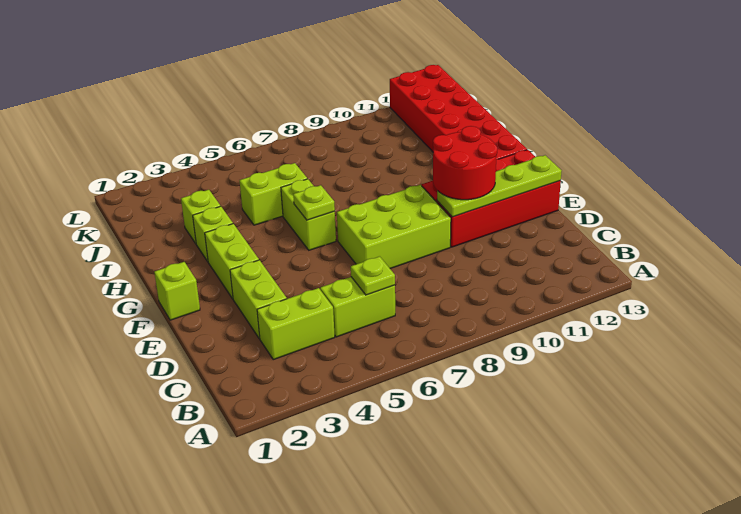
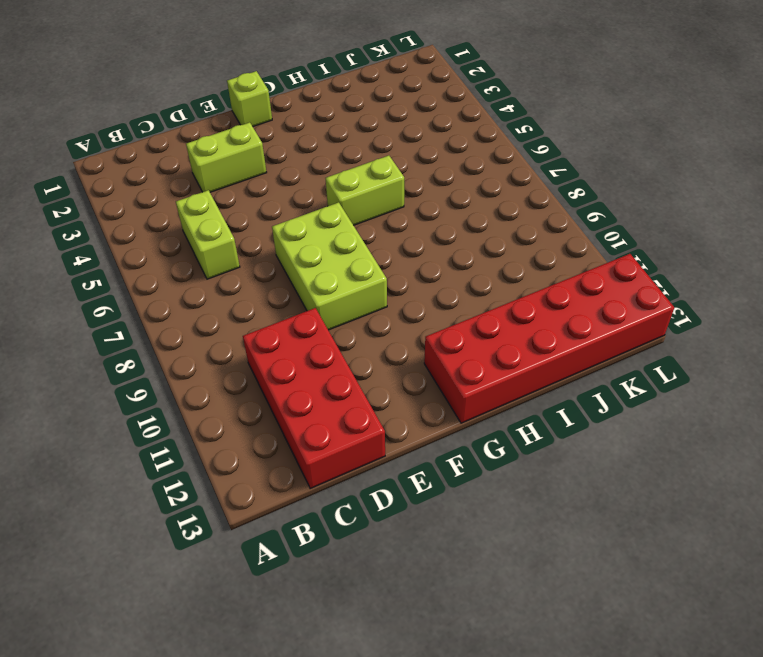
red brick C10:D13 level 1 -> red brick E10:F13 level 1
none -> lime brick C3:C4 level 1
none -> lime brick F3:G3 level 1
none -> lime brick H3 level 1

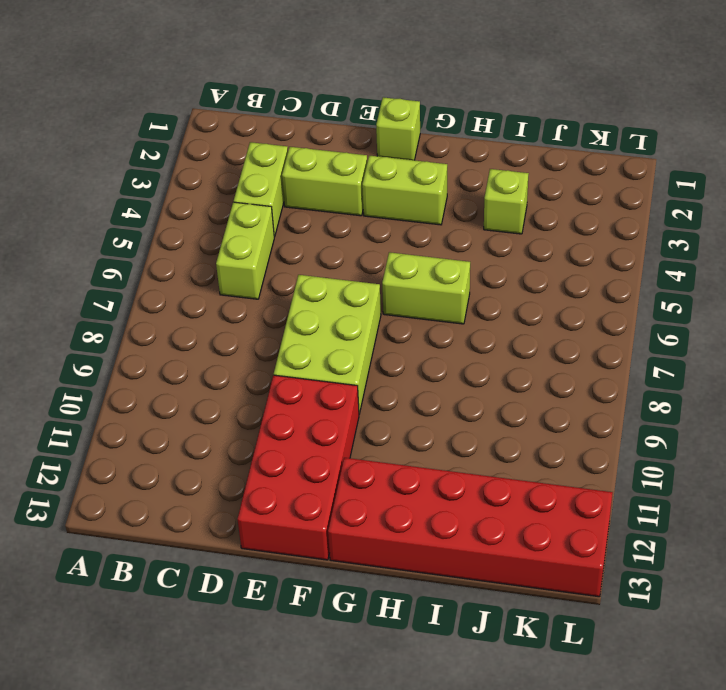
none -> lime brick H3 level 1
none -> lime brick I5:I6 level 1
none -> lime plate C6 level 2

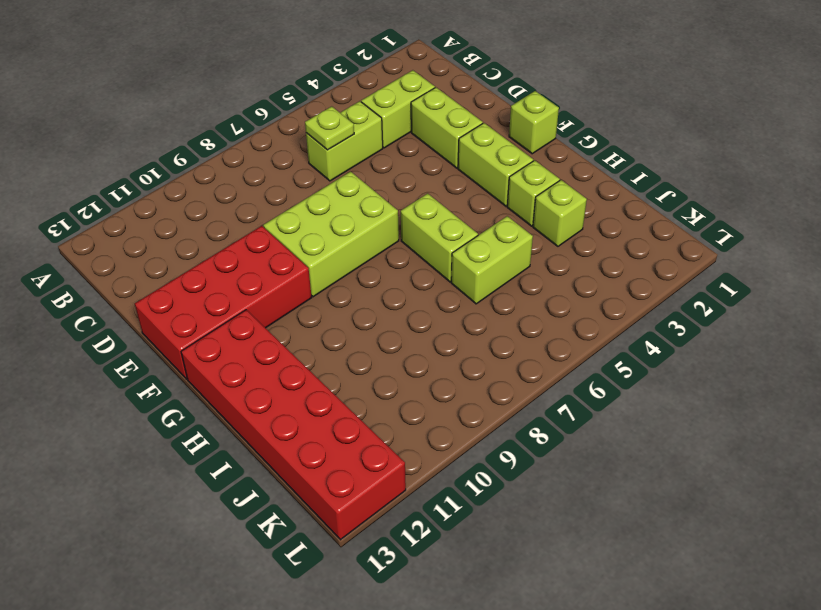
none -> lime plate E10:E13 level 2
none -> lime plate G6 level 2
none -> red round brick E10:F11 level 3

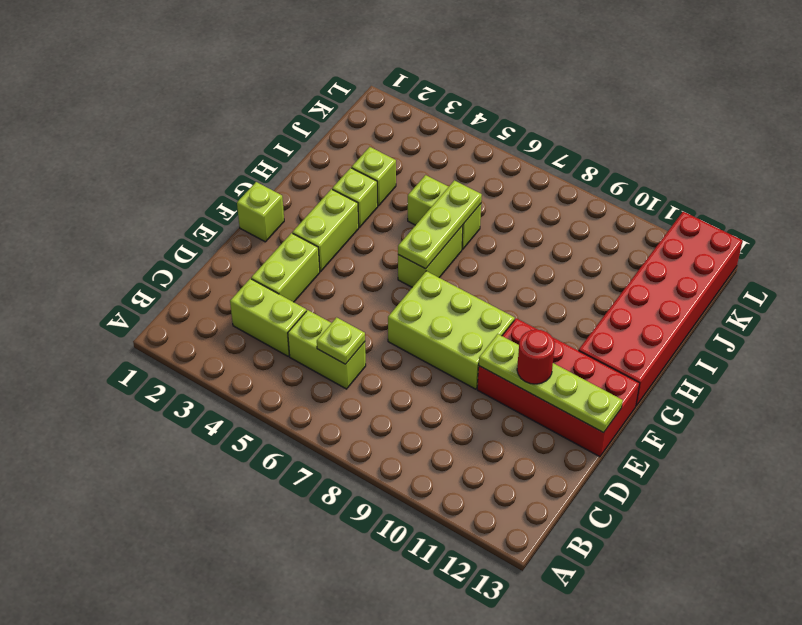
red round brick E11 level 3 -> red round brick E10:F11 level 3
lime plate G6:I6 level 2 -> lime plate G6 level 2

